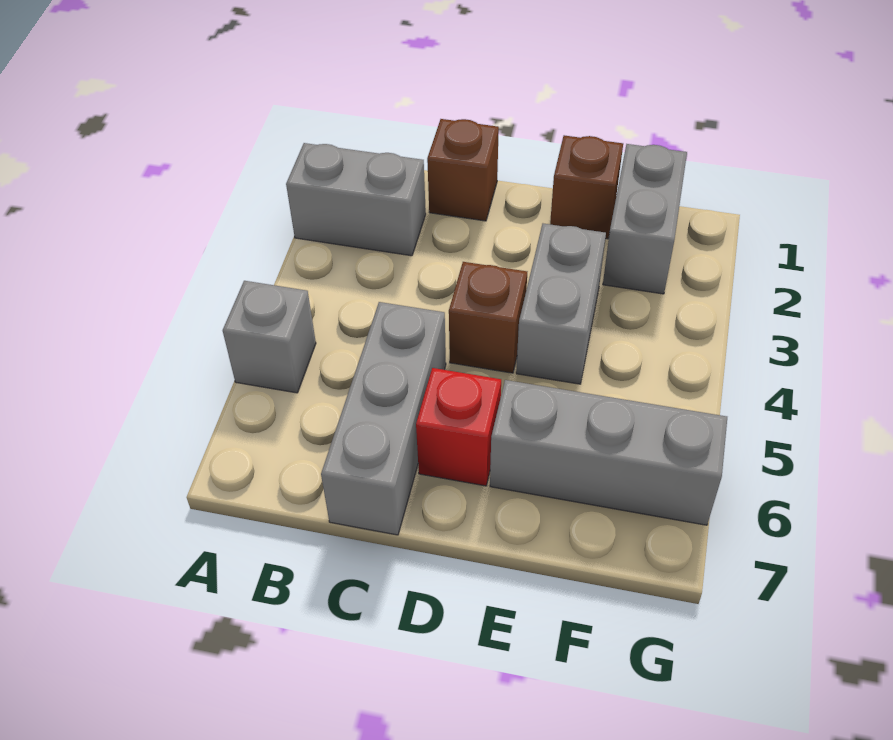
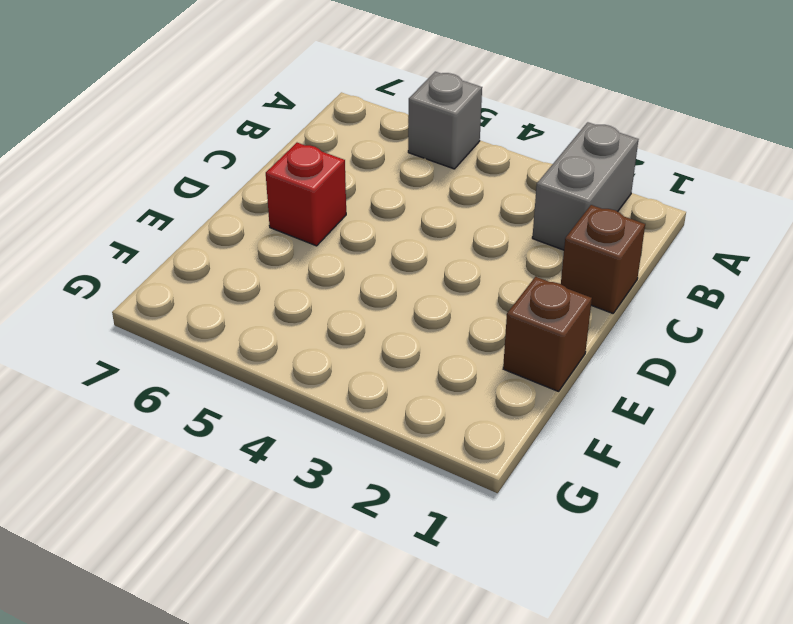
none -> grey brick C5:C7 level 1
none -> brown brick D4 level 1

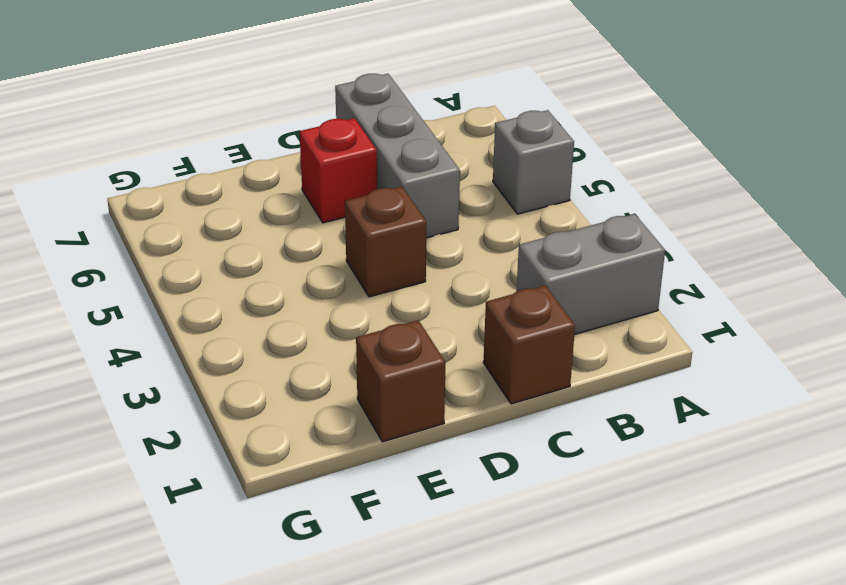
none -> grey brick E3:E4 level 1
none -> grey brick E6:G6 level 1

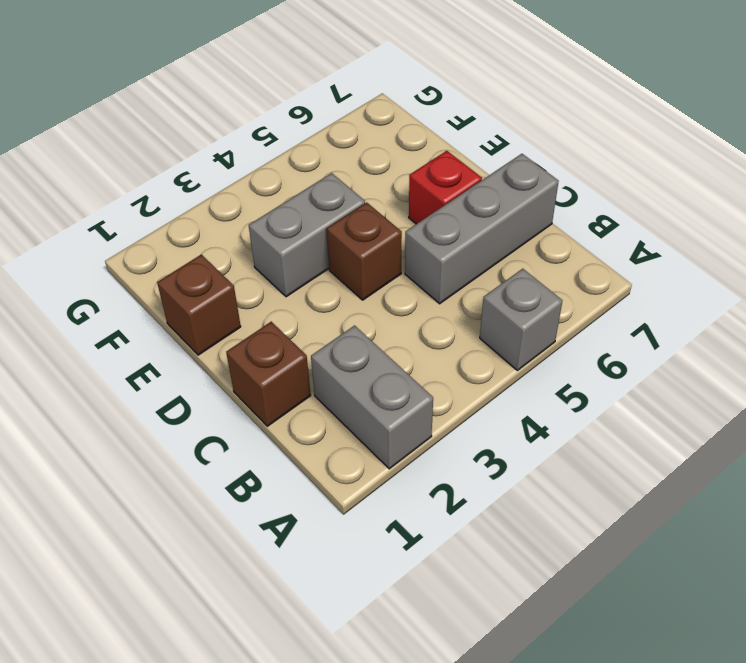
none -> grey brick E6:G6 level 1
none -> grey brick F1:F2 level 1

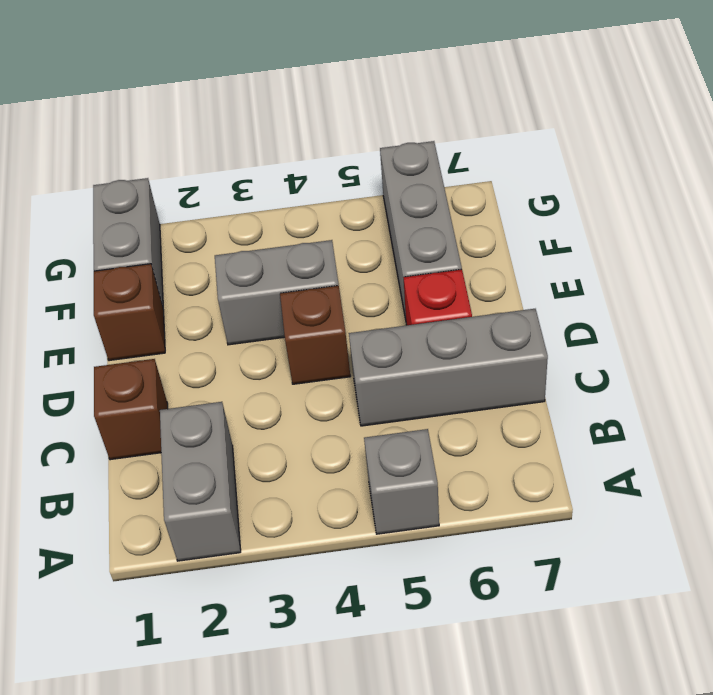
grey brick F1:G1 level 1 -> grey brick F1:F2 level 1

